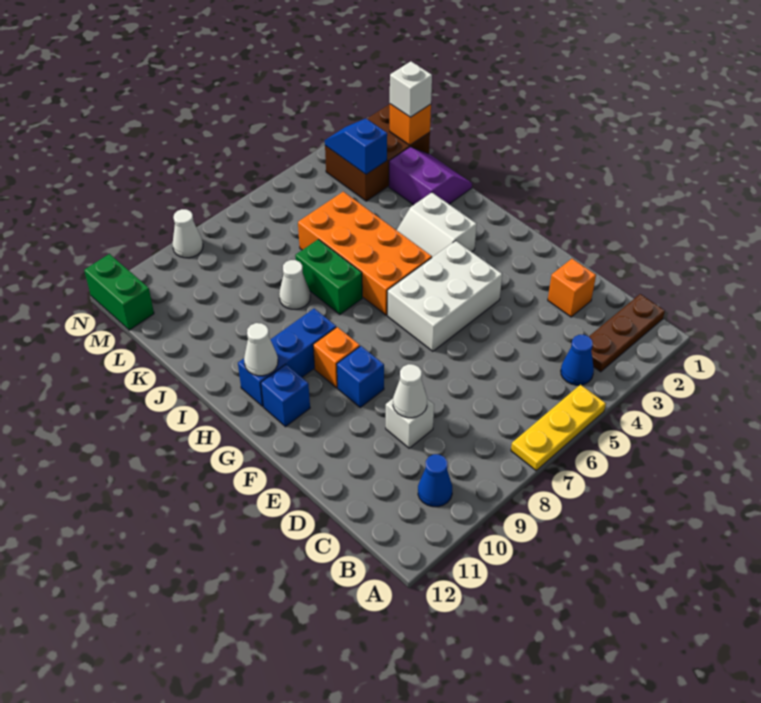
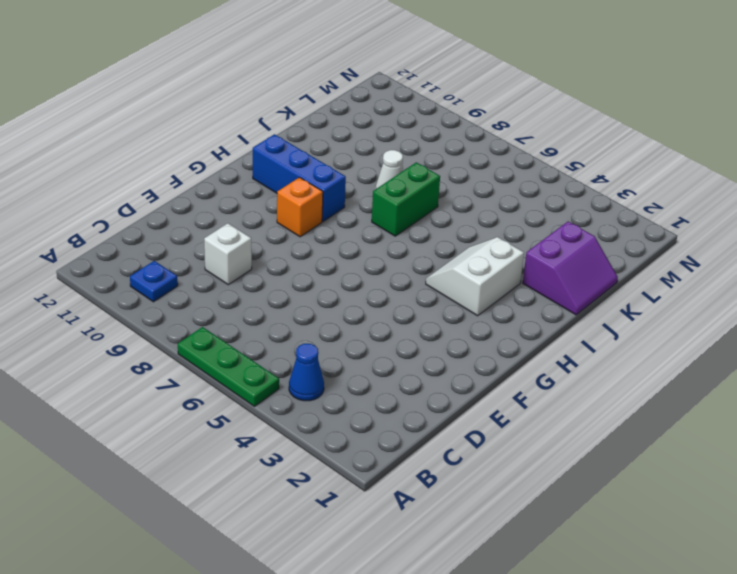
green plate A5:A7 level 1 -> yellow plate A5:A7 level 1
blue plate B10 level 1 -> blue cone B10 level 1
none -> brown plate B1:B3 level 1
none -> orange brick D2 level 1
none -> white brick F4:G6 level 1

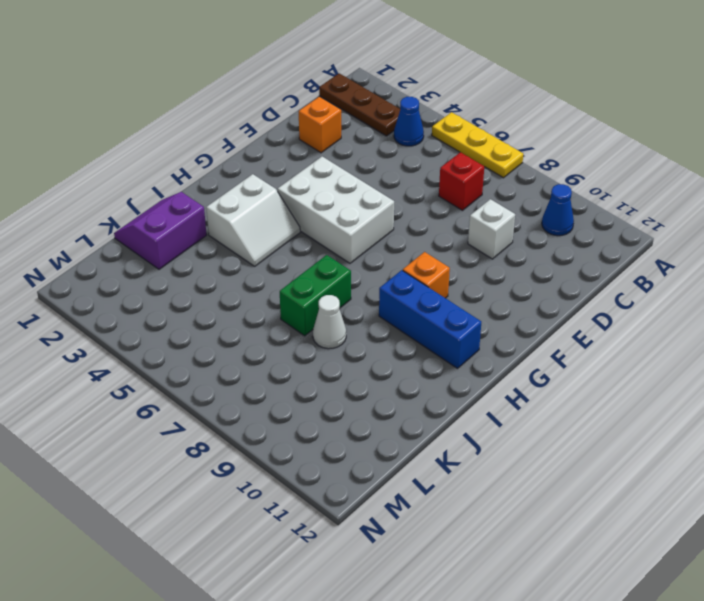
red brick C7 level 1 -> none
none -> blue brick F9 level 1
none -> blue brick G11 level 1
none -> orange brick H5:K6 level 1

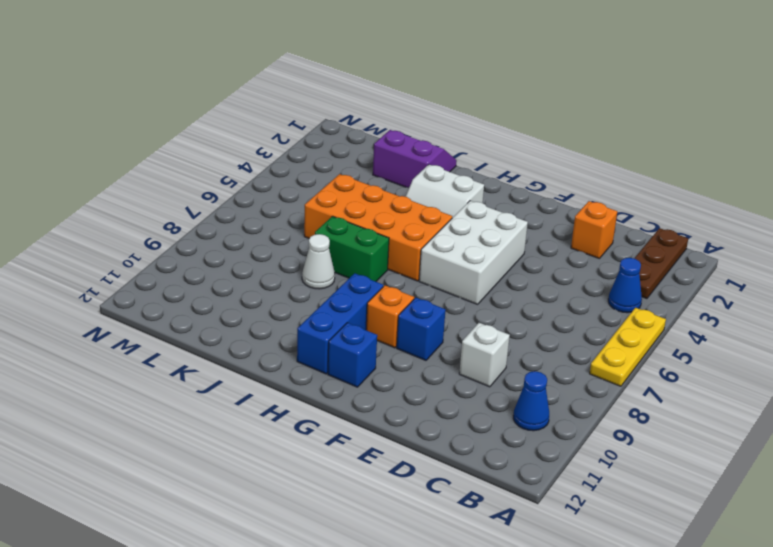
none -> brown brick L1:M3 level 1
none -> green brick M12:N12 level 1
none -> white cone N9 level 1

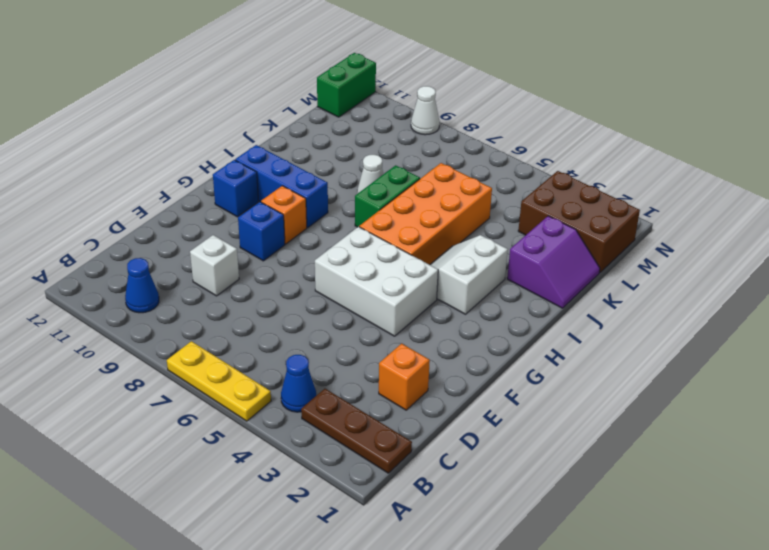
none -> white cone D9 level 2
none -> white cone H11 level 2
none -> orange brick L1 level 2

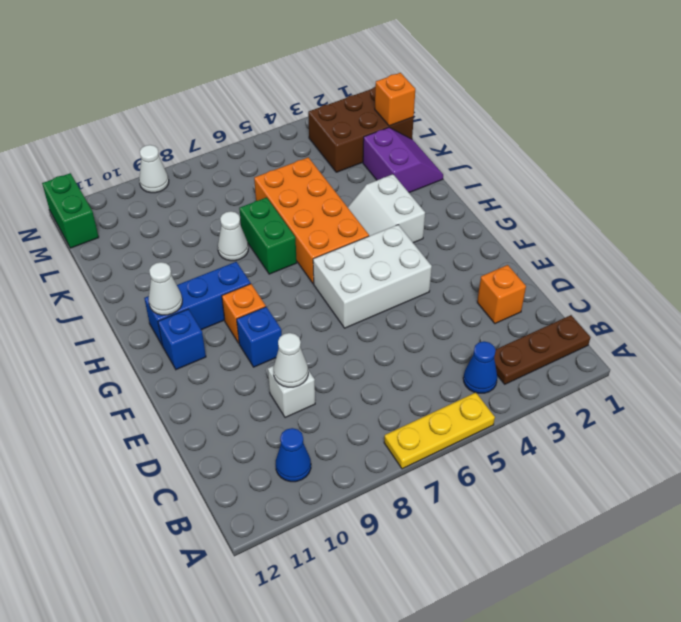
none -> blue slope L3:M3 level 2 top L
none -> white brick L1 level 3

